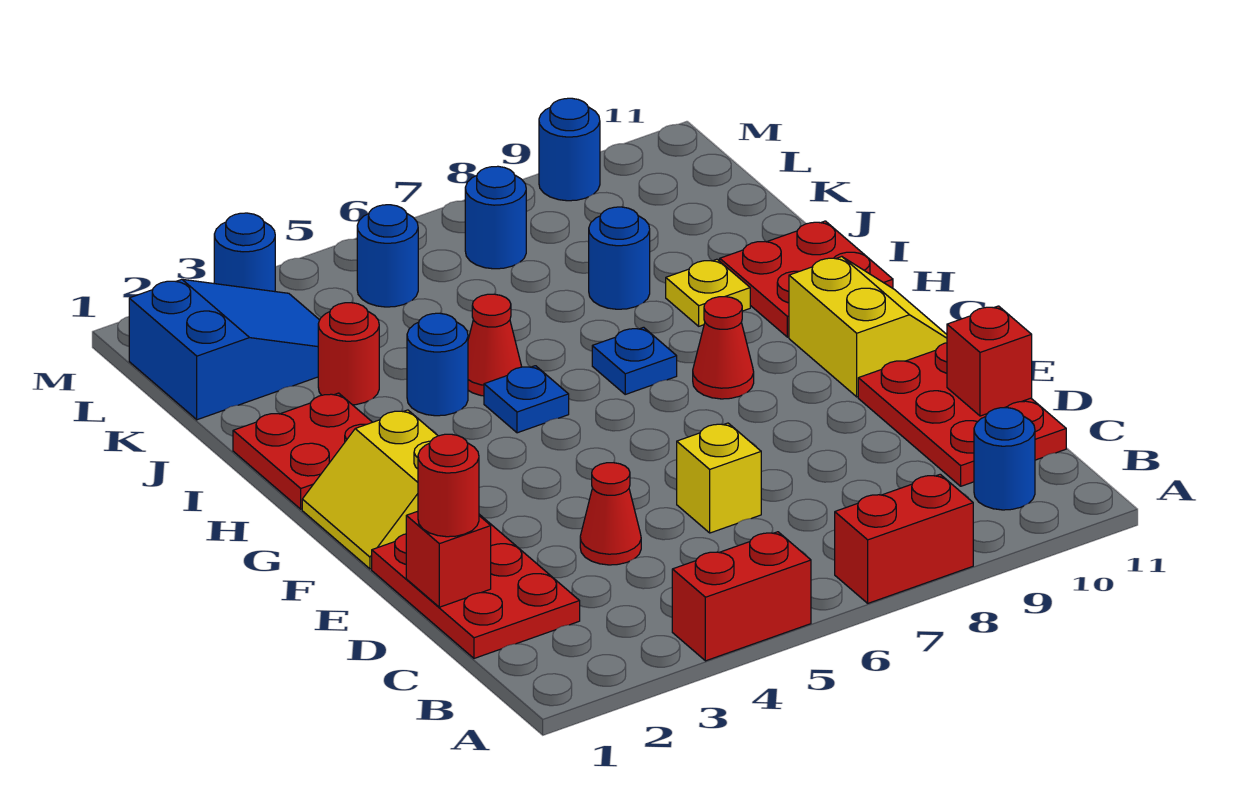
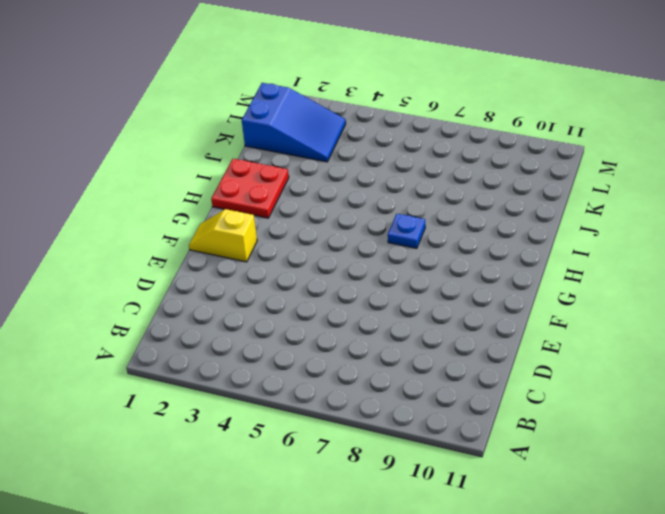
yellow slope F1:F2 level 1 top 2 -> yellow slope F1:G2 level 1 top 2
none -> red brick A4:A5 level 1
none -> red brick A7:A8 level 1
none -> blue round brick B10 level 1

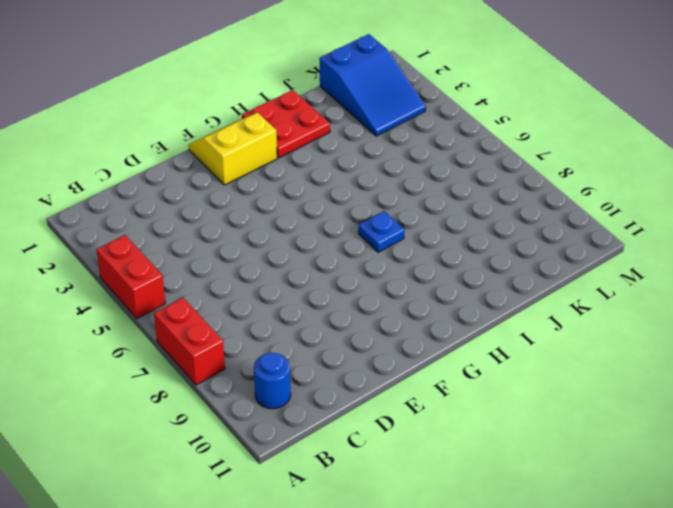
none -> red plate C1:E2 level 1
none -> red plate C10:E11 level 1
none -> red cone D4 level 1

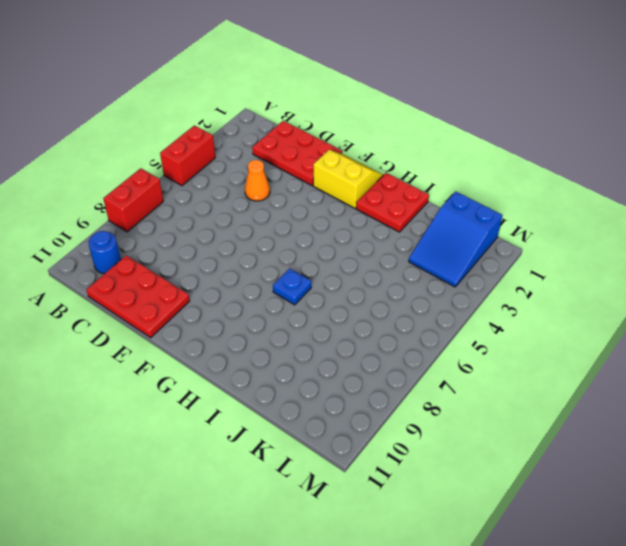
orange cone D4 level 1 -> red cone D4 level 1
none -> yellow brick D6 level 1
none -> yellow slope F10:G11 level 1 top 10
none -> red cone G8 level 1

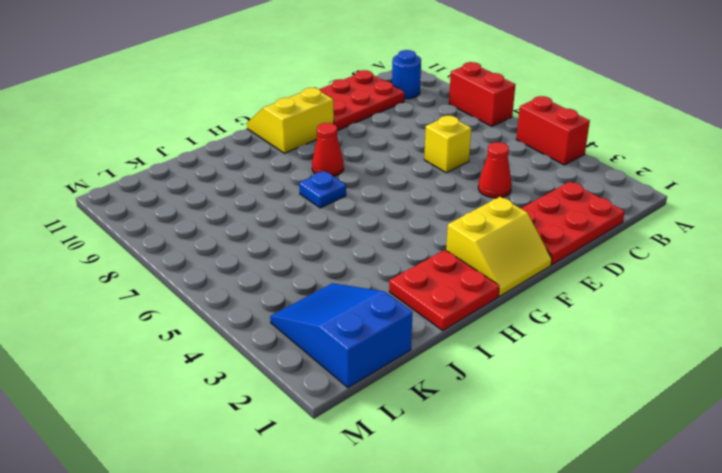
none -> blue plate H5 level 1
none -> red plate H10:I11 level 1
none -> blue round brick I4 level 1

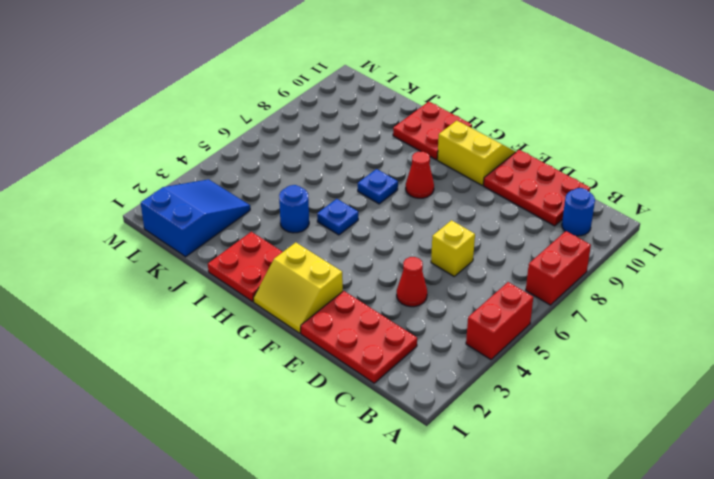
none -> red cone I5 level 1
none -> yellow plate I9 level 1
none -> red round brick J3 level 1

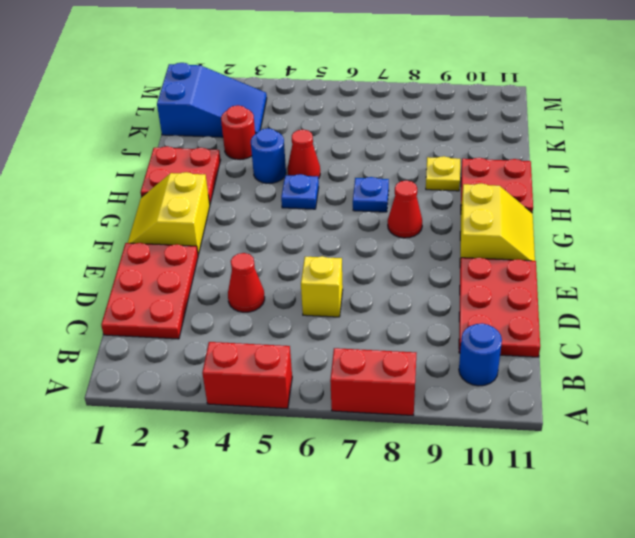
none -> blue round brick J8 level 1
none -> blue round brick L5 level 1
none -> blue round brick L7 level 1

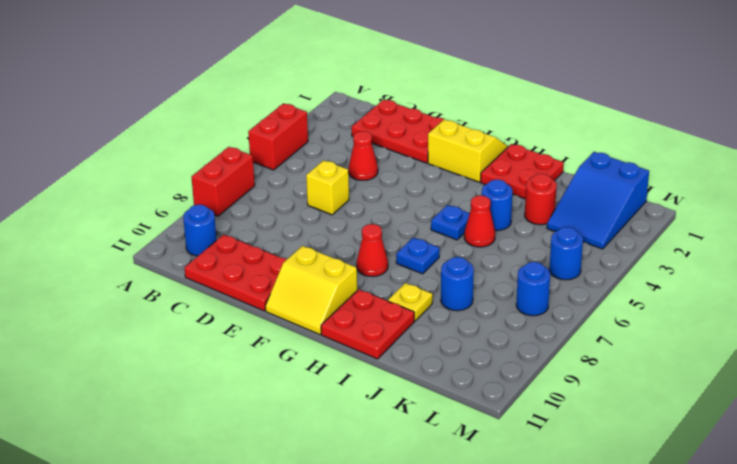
none -> blue round brick M3 level 1
none -> blue round brick M9 level 1
none -> red brick D1 level 2

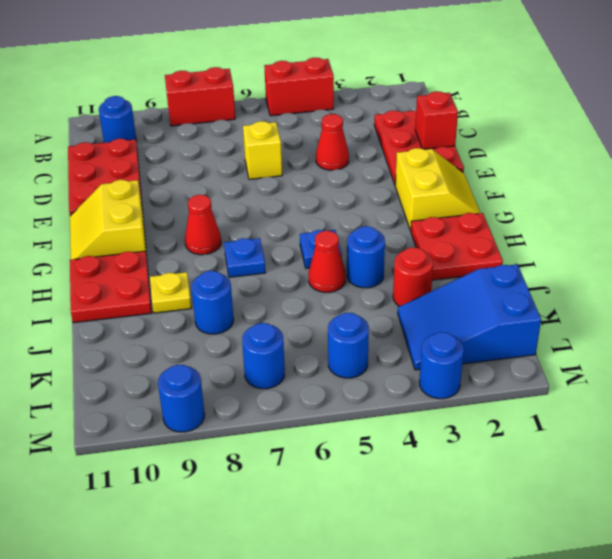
none -> red brick D11 level 2
none -> red round brick D1 level 3

